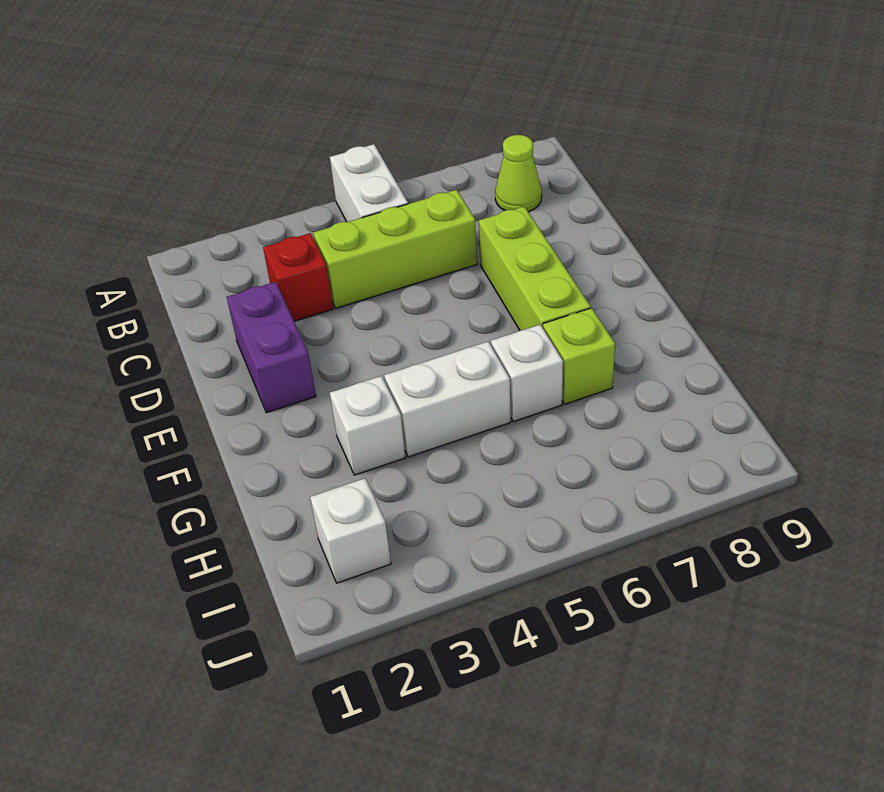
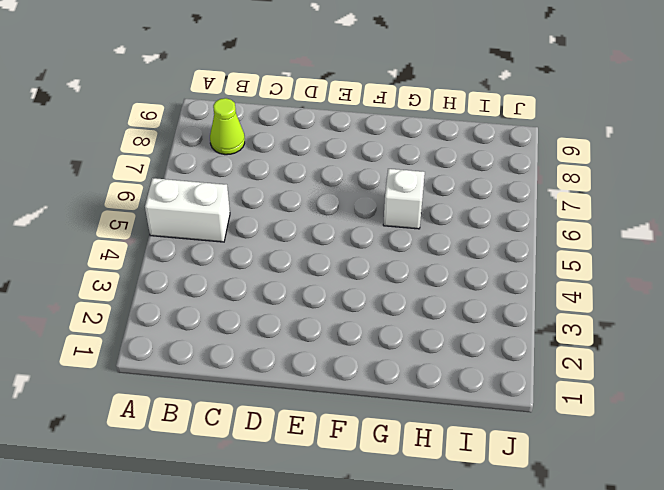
none -> red brick C3 level 1
none -> lime brick C4:C6 level 1

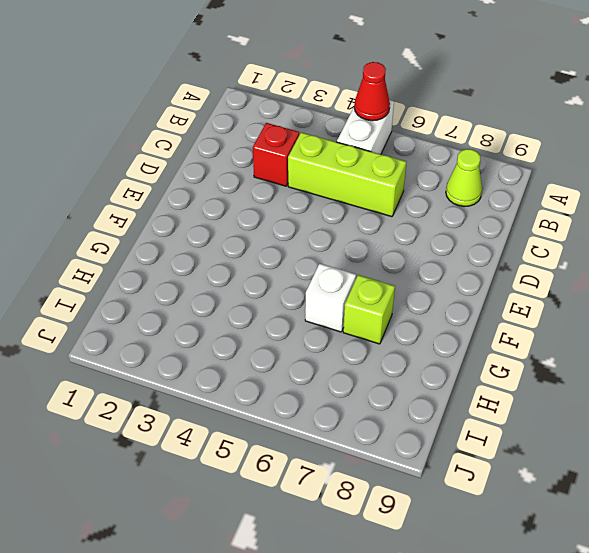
red cone A5 level 2 -> none
none -> purple brick D2:E2 level 1
none -> lime brick D7:F7 level 1

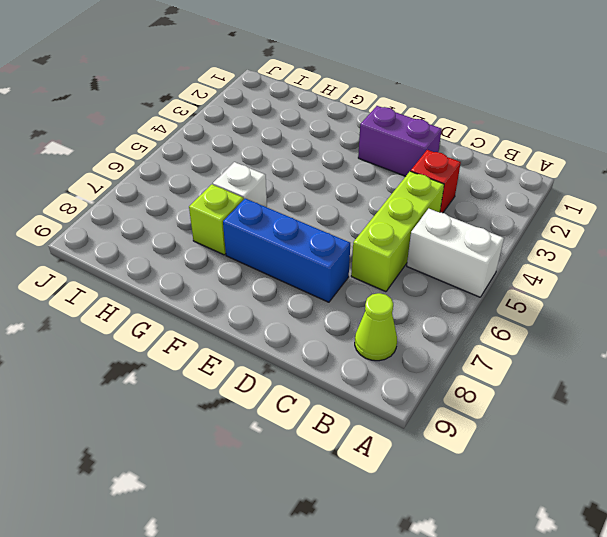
blue brick D7:F7 level 1 -> lime brick D7:F7 level 1
none -> white brick G3 level 1
none -> white brick G4:G5 level 1

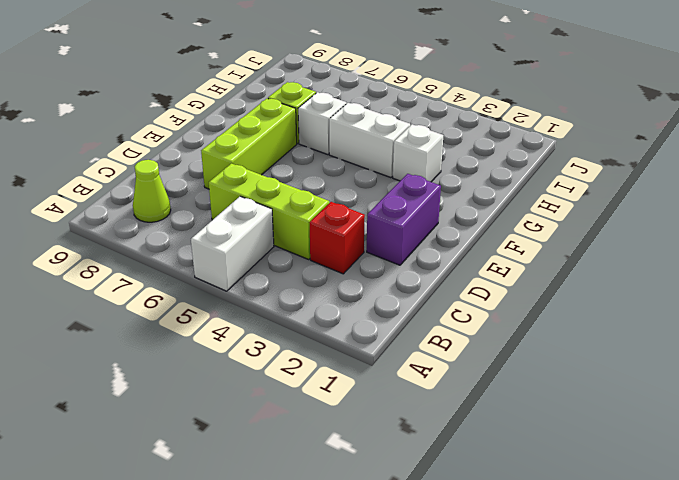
none -> white brick I2 level 1

